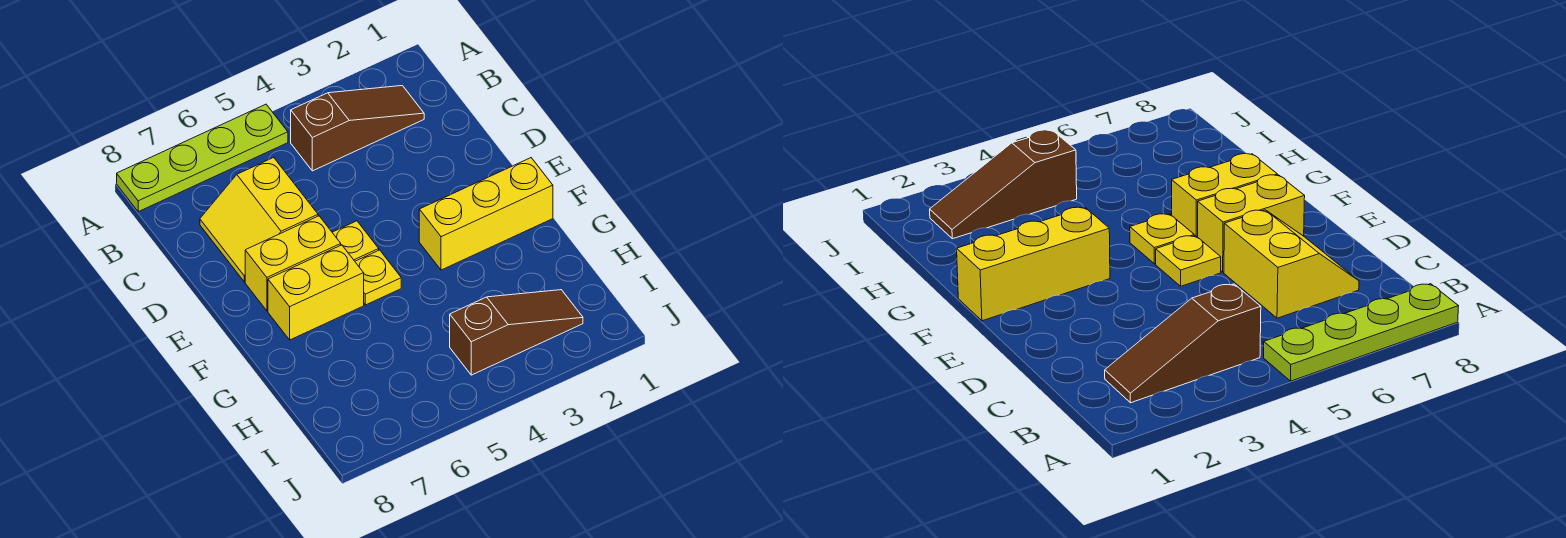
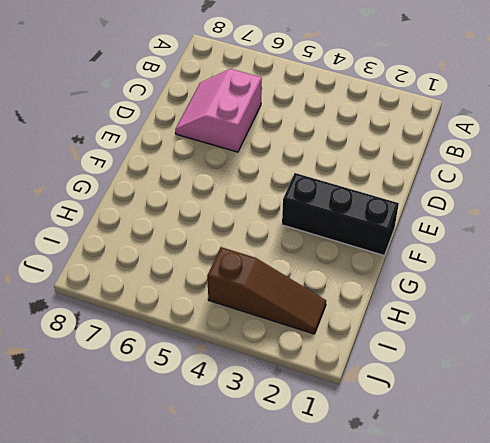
pink slope C6:D7 level 1 top 6 -> yellow slope C6:D7 level 1 top 6
black brick F1:F3 level 1 -> yellow brick F1:F3 level 1
none -> lime plate A5:A8 level 1
none -> brown slope B2:B4 level 1 top 4

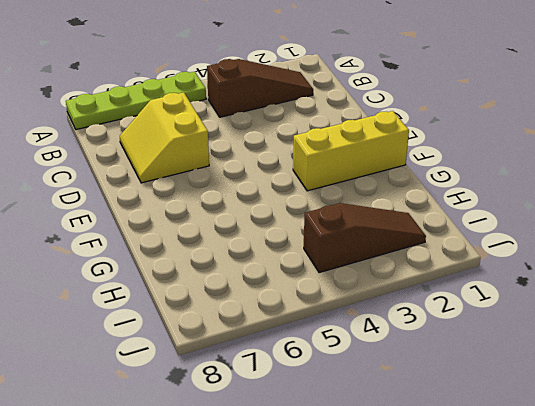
none -> yellow plate E5 level 1
none -> yellow brick E6:E7 level 1

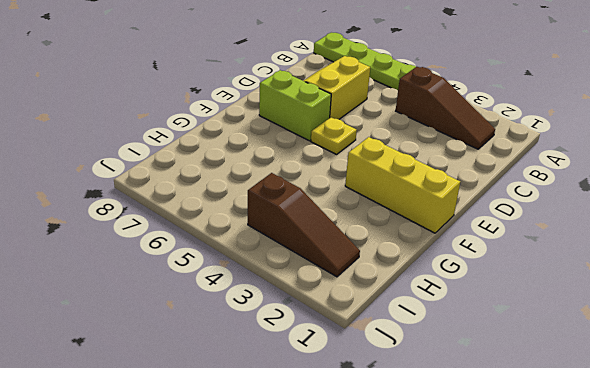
lime brick E6:E7 level 1 -> yellow brick E6:E7 level 1
none -> yellow plate F5 level 1
none -> yellow brick F6:F7 level 1

